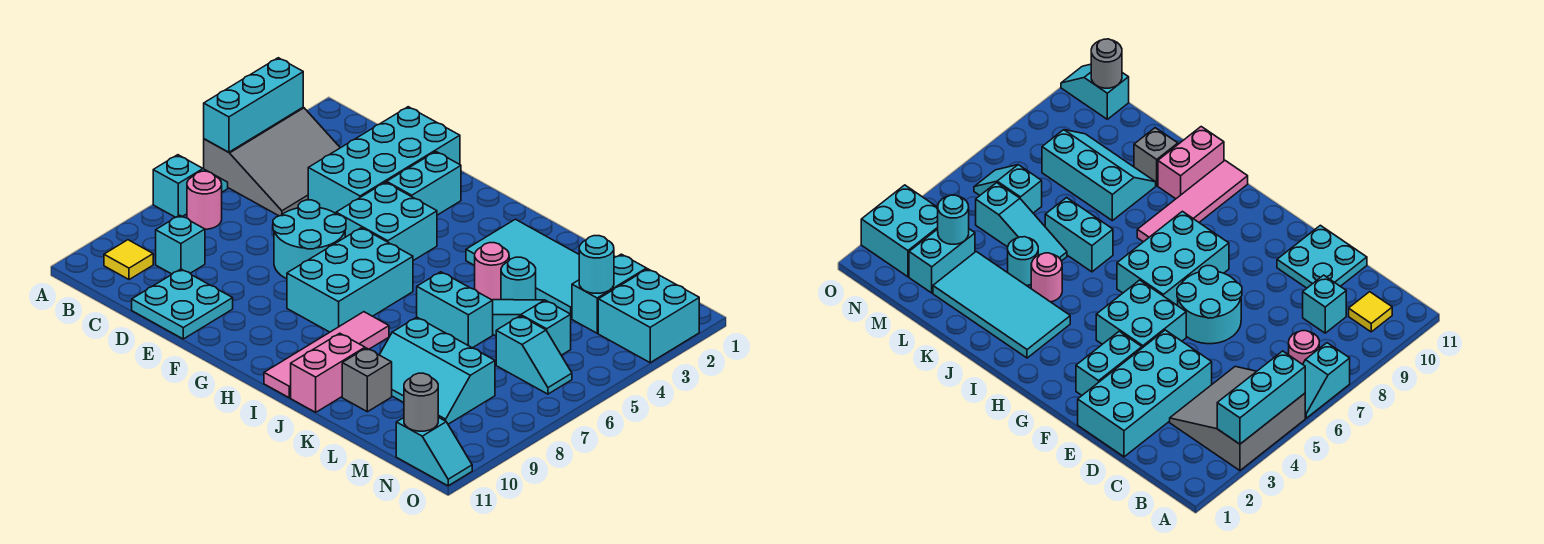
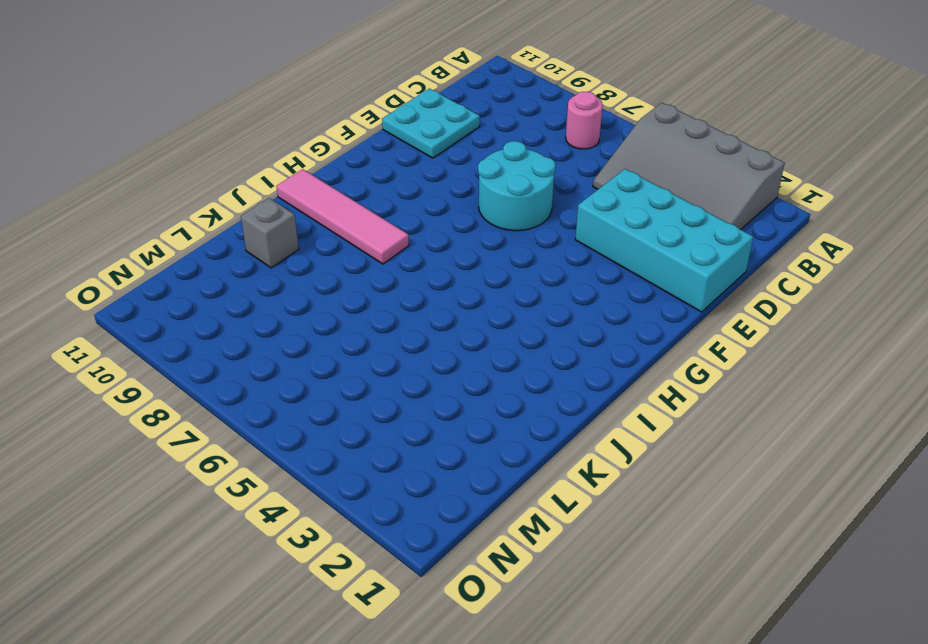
grey slope A2:C5 level 1 top A -> grey slope A3:C5 level 1 top A
none -> cyan slope A6:A7 level 1 top 7
none -> yellow tile B10 level 1
none -> cyan brick C9 level 1

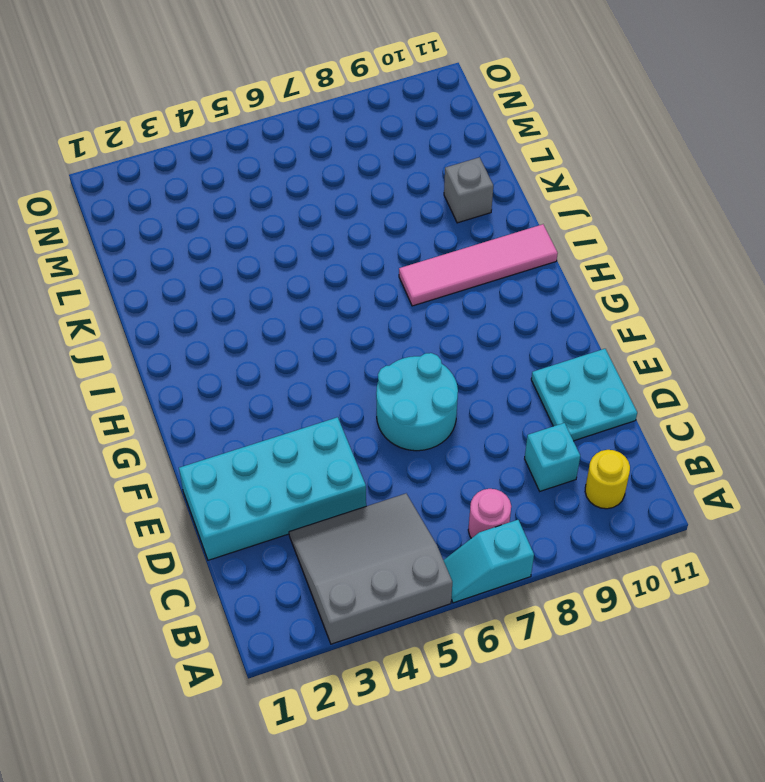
yellow round brick B10 level 1 -> yellow tile B10 level 1
none -> cyan brick F2:F3 level 1
none -> cyan brick F4:G5 level 1
none -> cyan brick G6:H8 level 1

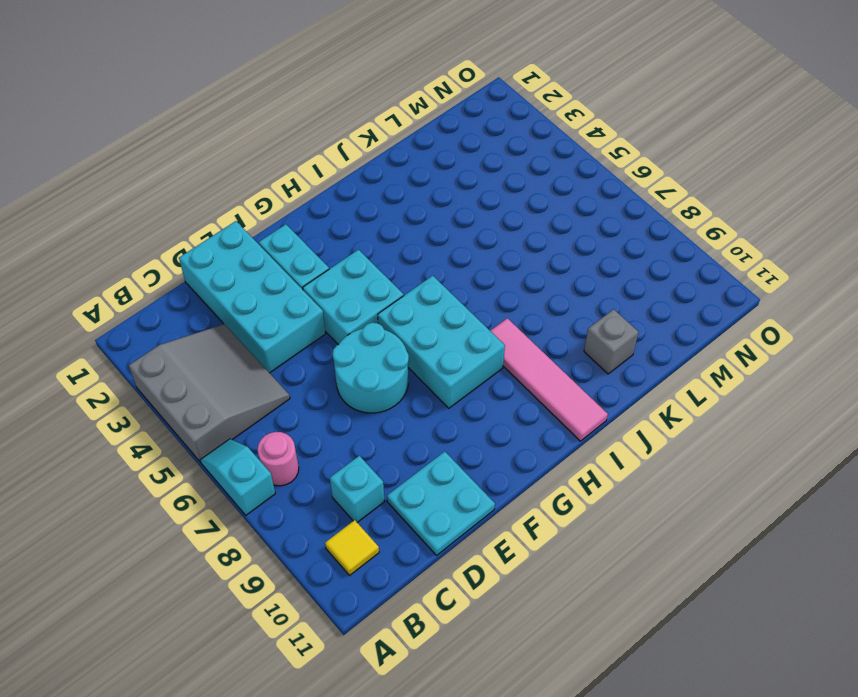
none -> cyan tile I2:L3 level 1
none -> pink round brick J4 level 1
none -> cyan brick J6:K6 level 1

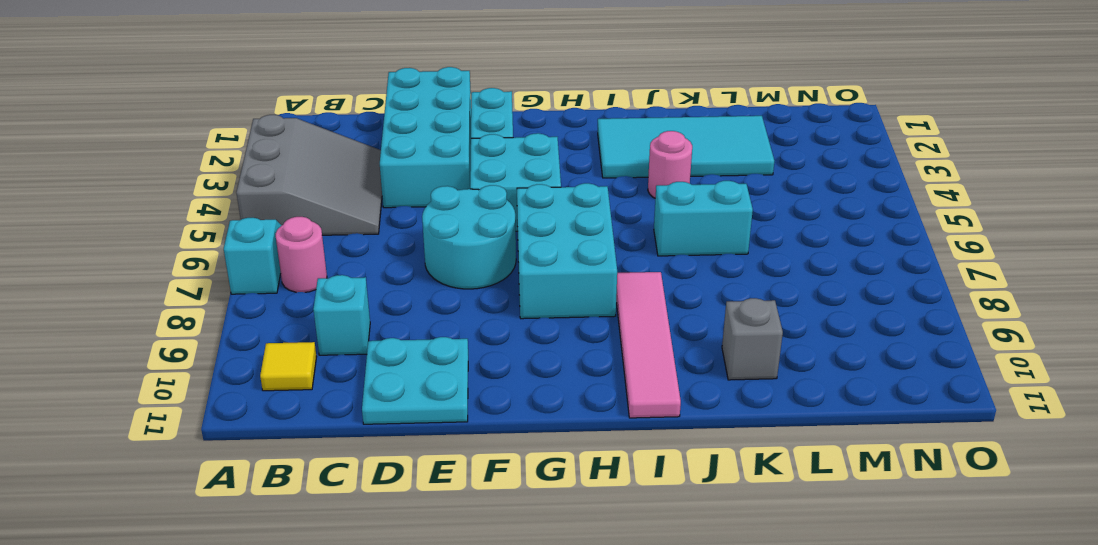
none -> pink brick J10:J11 level 1
none -> cyan round brick K4 level 1
none -> cyan slope K5:M5 level 1 top M

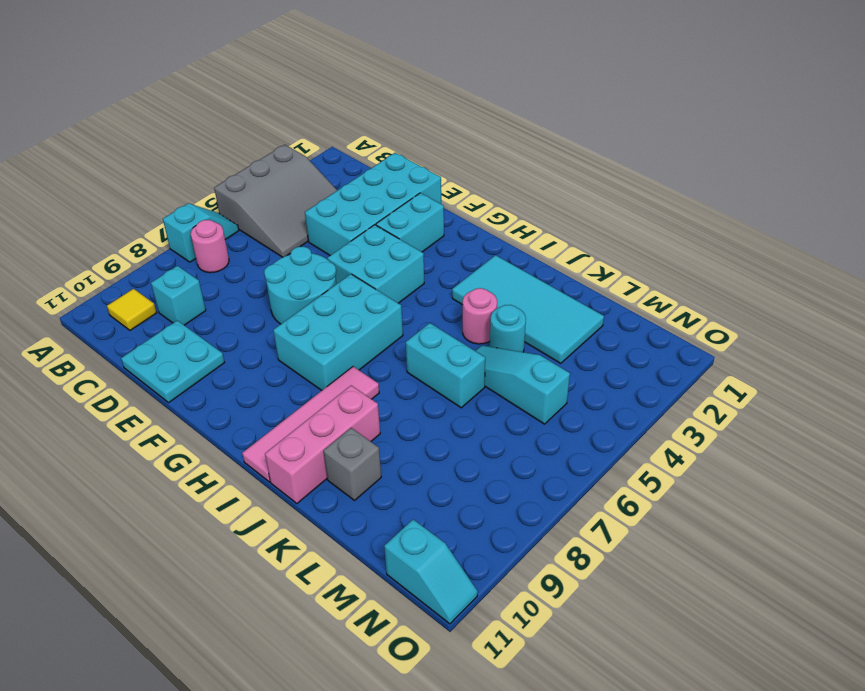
pink brick J9:J11 level 1 -> pink brick J10:J11 level 1
none -> cyan slope K8:M9 level 1 top 8
none -> cyan brick M2:M3 level 1
none -> cyan slope M6:N6 level 1 top M

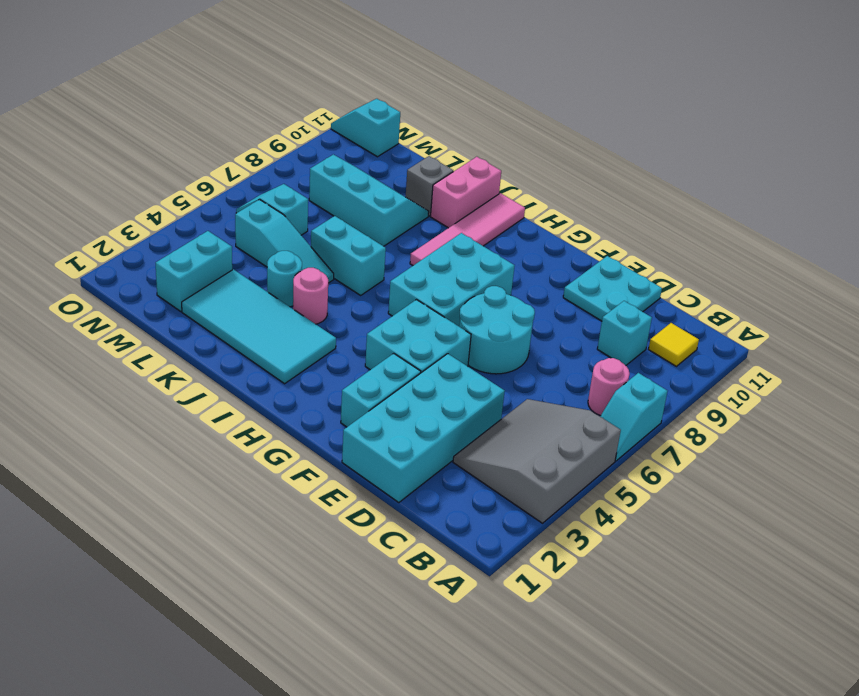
none -> cyan brick N2:O3 level 1
none -> cyan brick A3:A5 level 2
none -> cyan round brick M3 level 2

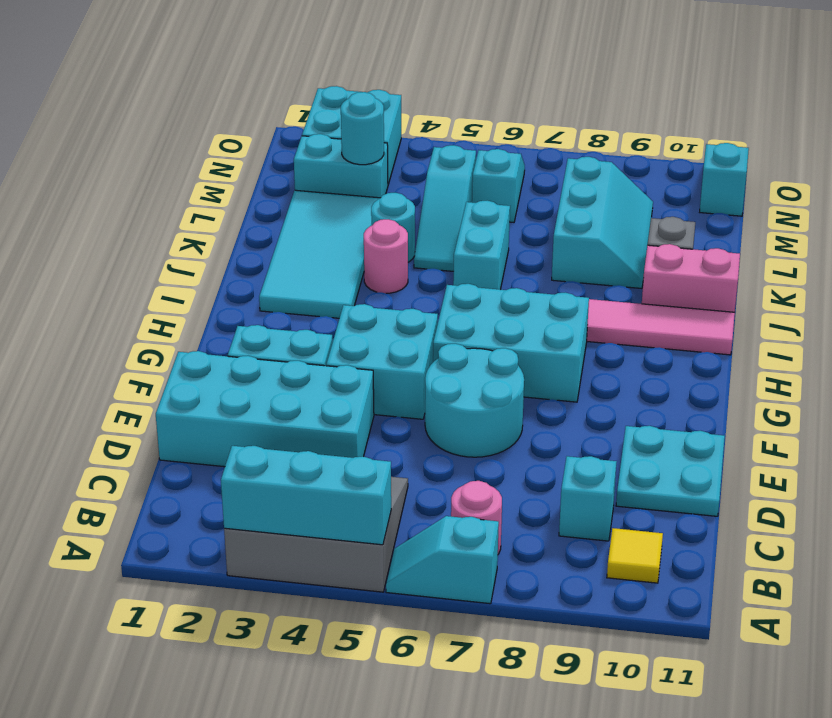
none -> grey round brick N11 level 2

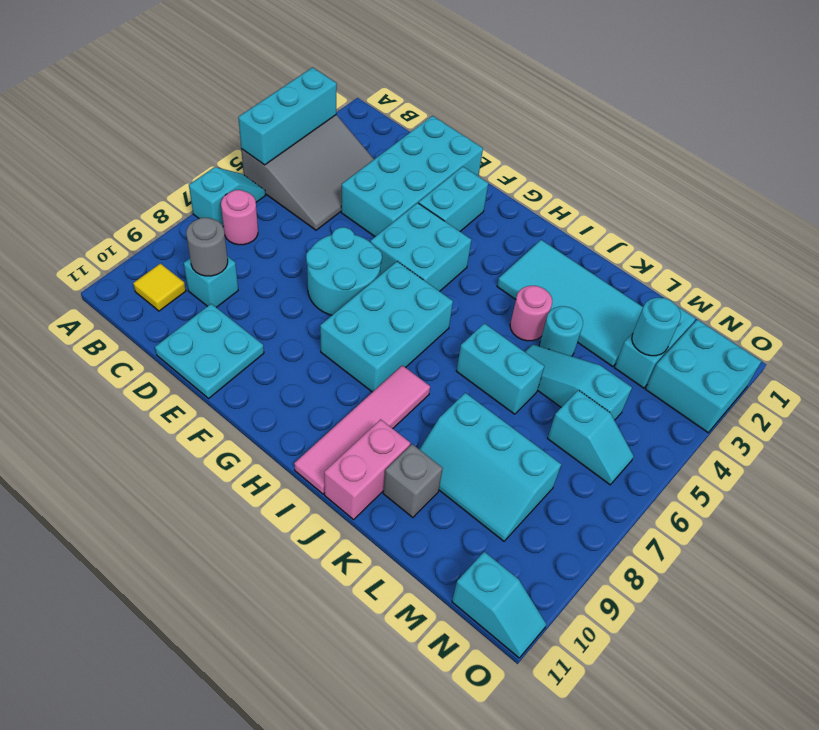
grey round brick C9 level 2 -> grey round brick N11 level 2

